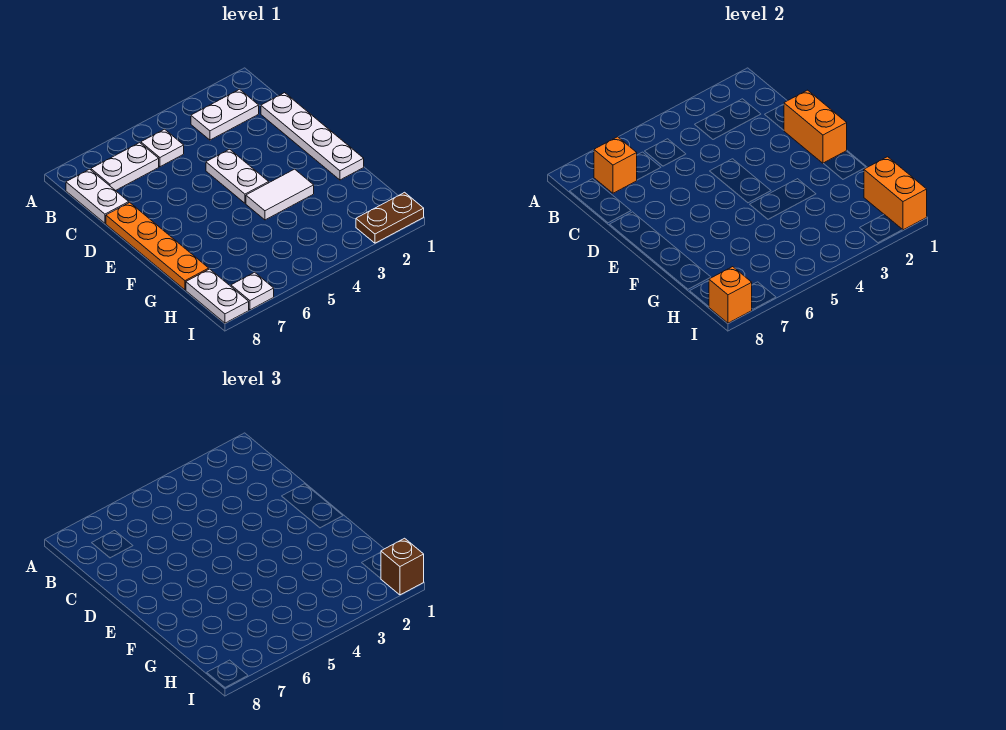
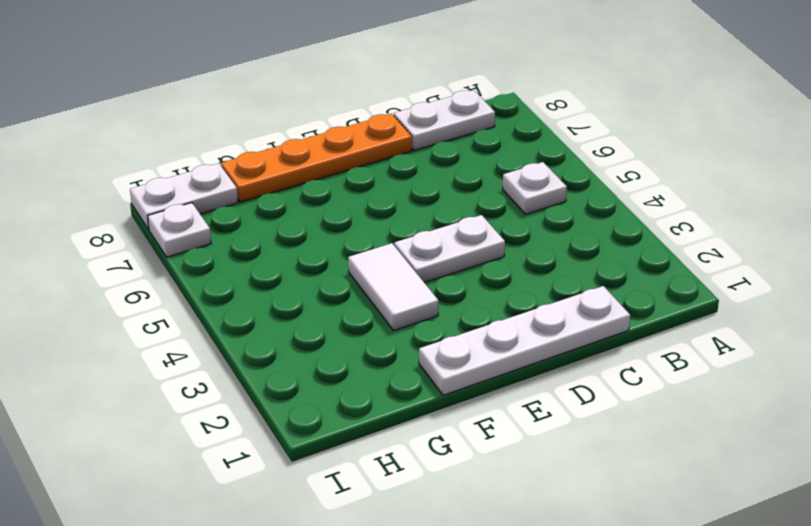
none -> white plate B2:B3 level 1
none -> white plate B6:B7 level 1
none -> brown plate I1:I2 level 1

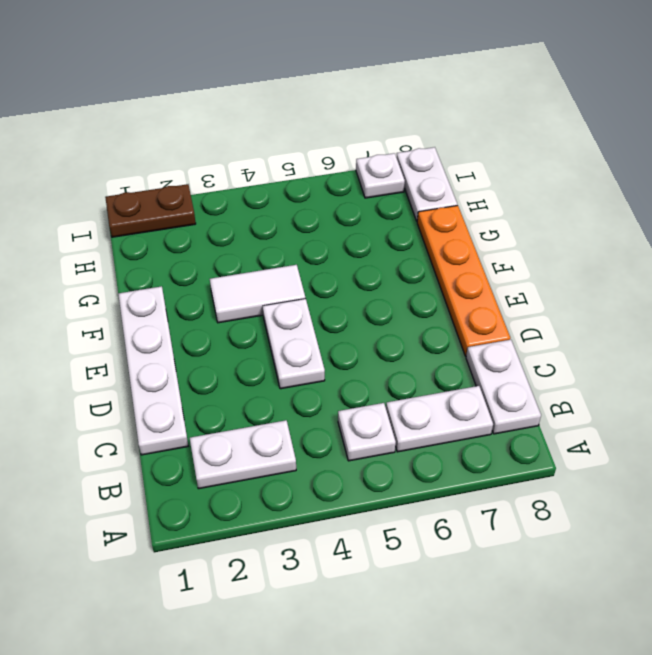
none -> orange brick B7 level 2
none -> orange brick D1:E1 level 2
none -> orange brick H1:I1 level 2

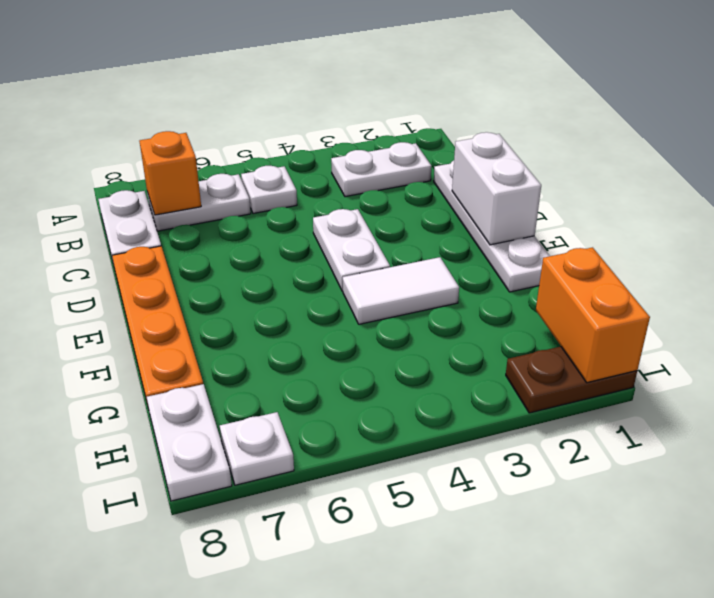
white brick D1:E1 level 2 -> orange brick D1:E1 level 2
none -> orange brick I8 level 2
none -> brown brick I1 level 3

